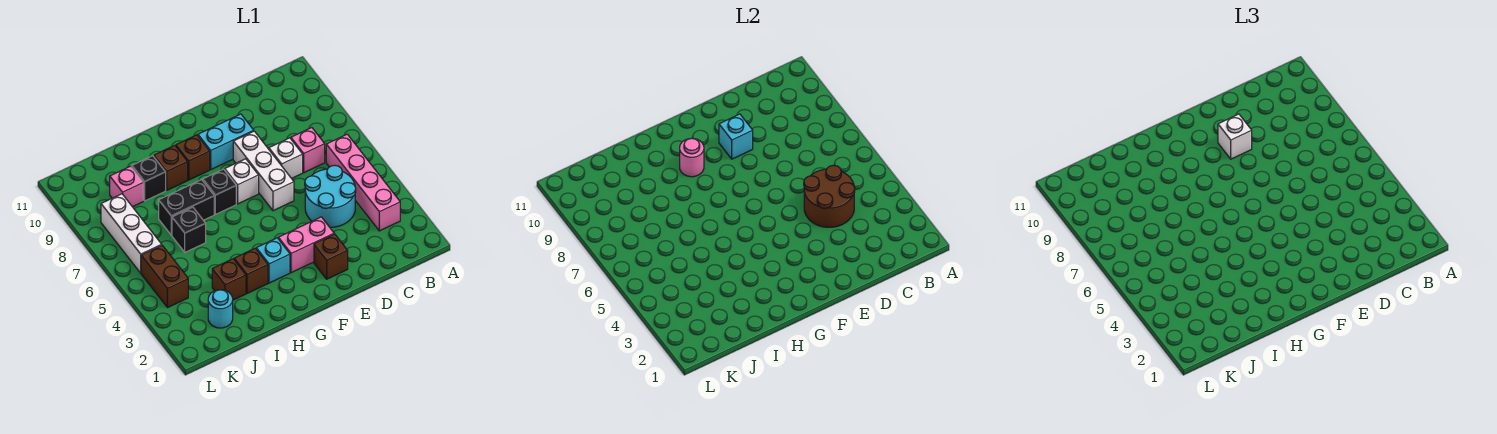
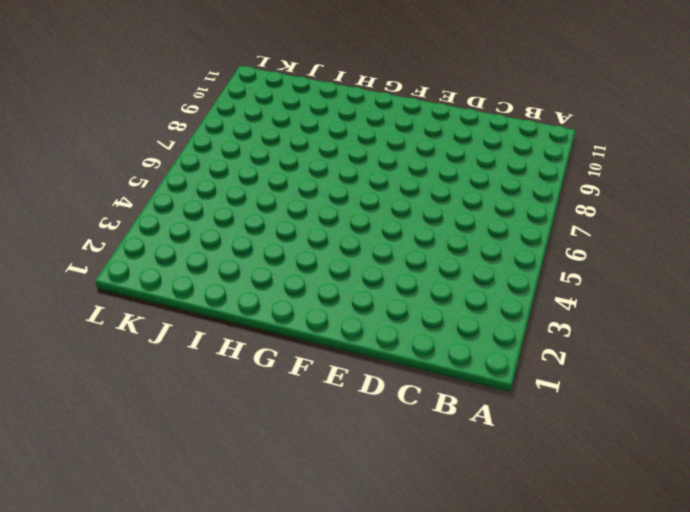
none -> pink brick B3:B6 level 1
none -> cyan round brick C4:D5 level 1
none -> pink brick C7 level 1

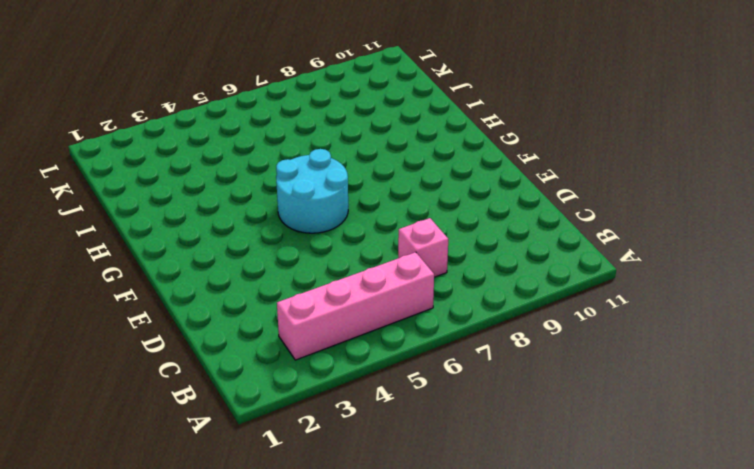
cyan round brick F5:G6 level 1 -> cyan round brick C4:D5 level 1
none -> white brick D7 level 1
none -> brown brick E2 level 1
none -> pink brick E3:F3 level 1

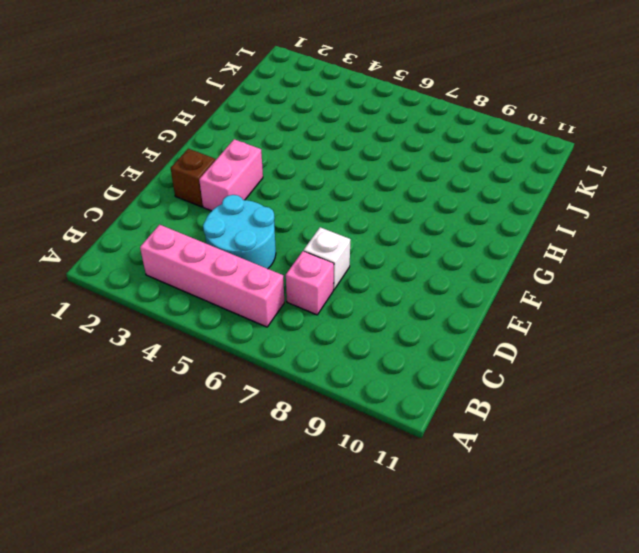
none -> white brick E6:E8 level 1
none -> cyan brick E9:F9 level 1
none -> white brick F7 level 1

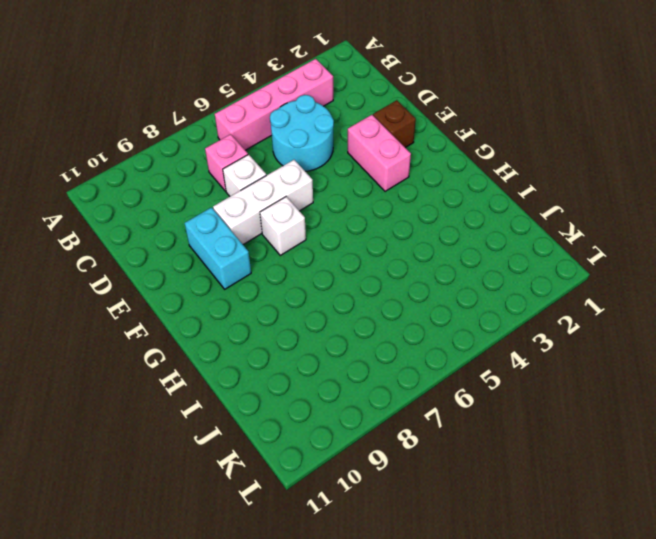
none -> cyan brick G3 level 1
none -> black brick G7 level 1
none -> brown brick G9 level 1

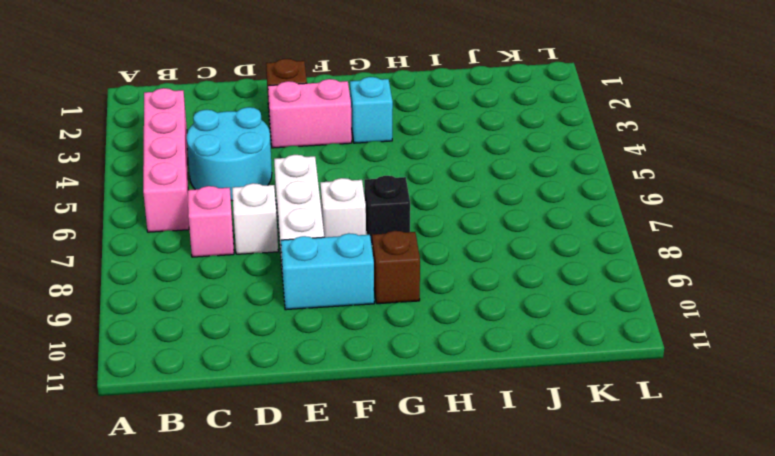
none -> brown brick H3 level 1
none -> black brick H7:I7 level 1
none -> brown brick H9 level 1

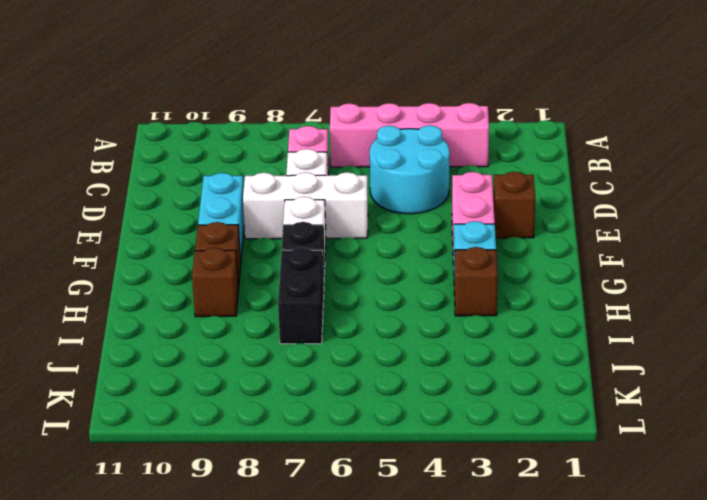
none -> brown brick I3 level 1
none -> black brick I6 level 1
none -> black brick I9 level 1

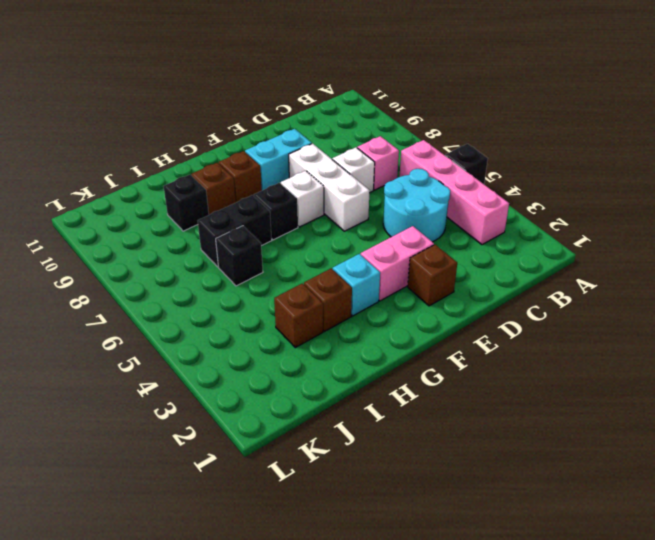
black brick A5 level 1 -> none
none -> cyan round brick J2 level 1
none -> pink brick J9 level 1
none -> brown brick K4:K5 level 1

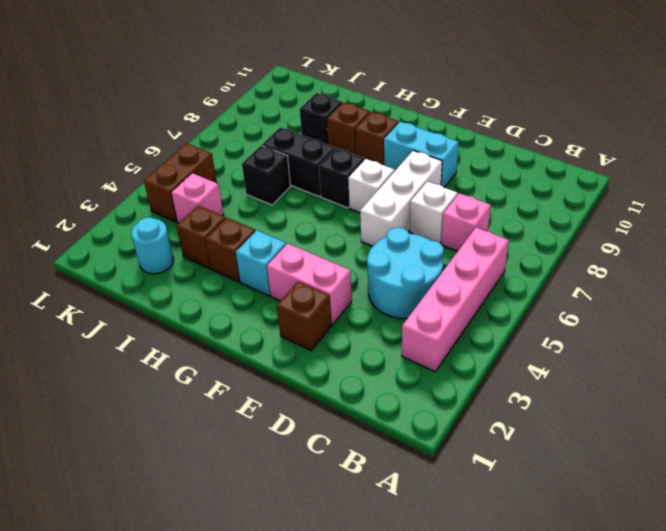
pink brick J4 level 1 -> pink brick J9 level 1
none -> white brick K6:K8 level 1
none -> brown round brick C4:D5 level 2
none -> cyan brick E9 level 2

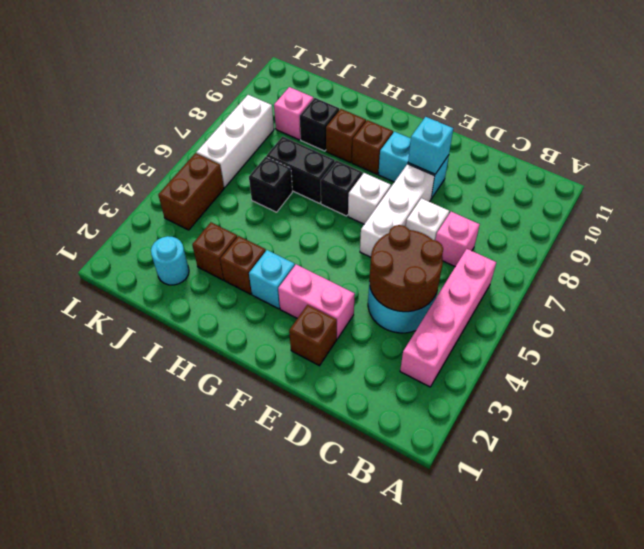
none -> pink round brick G9 level 2
none -> white brick E9 level 3

